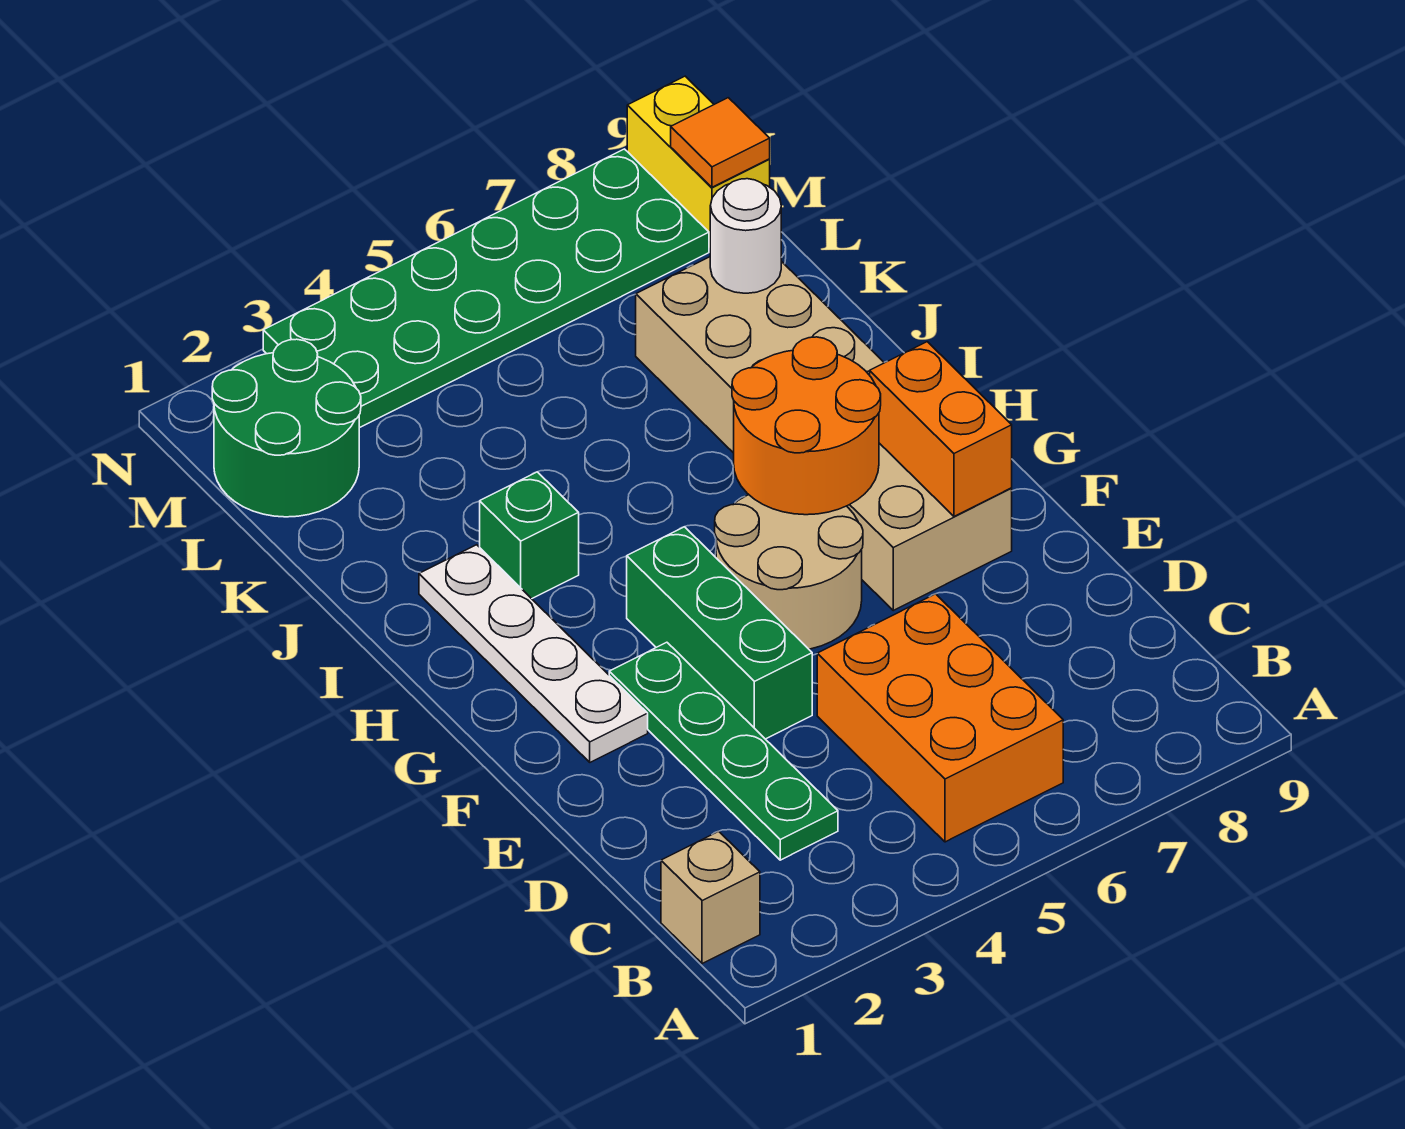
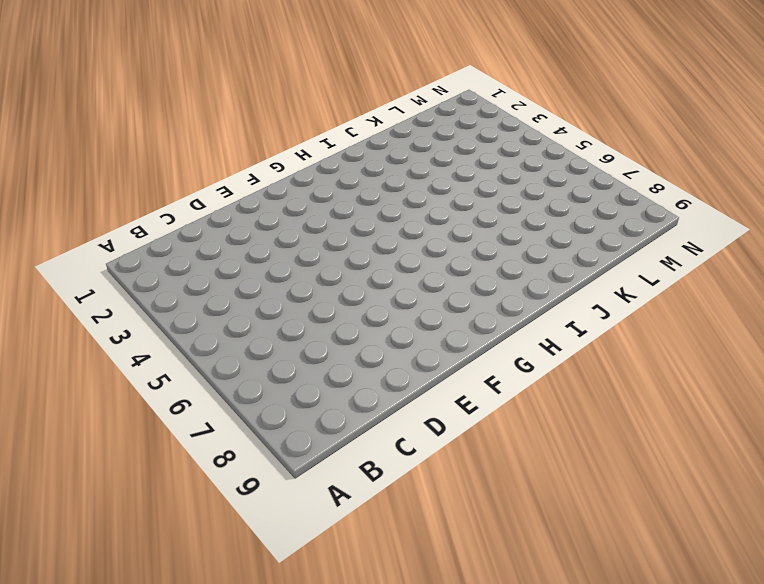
none -> tan brick B1 level 1
none -> orange brick B5:D6 level 1
none -> green plate C3:F3 level 1

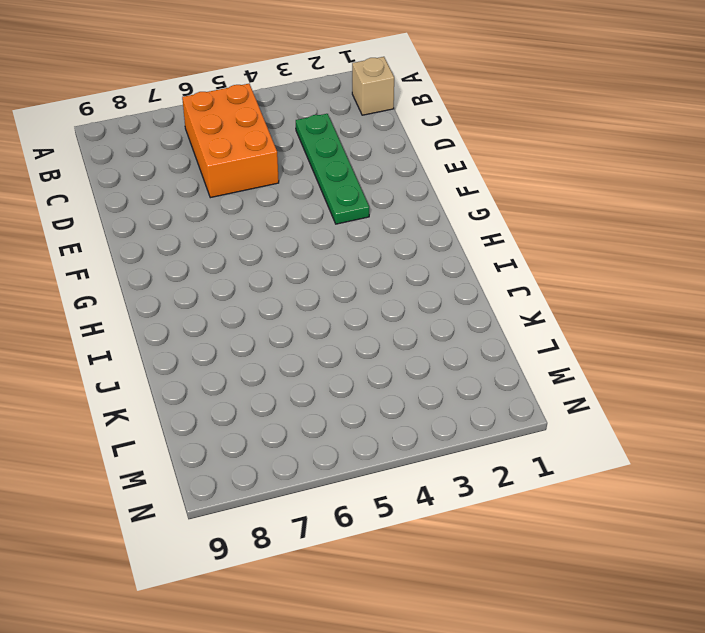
none -> green brick E4:G4 level 1
none -> white plate F2:I2 level 1
none -> tan round brick F5:G6 level 1

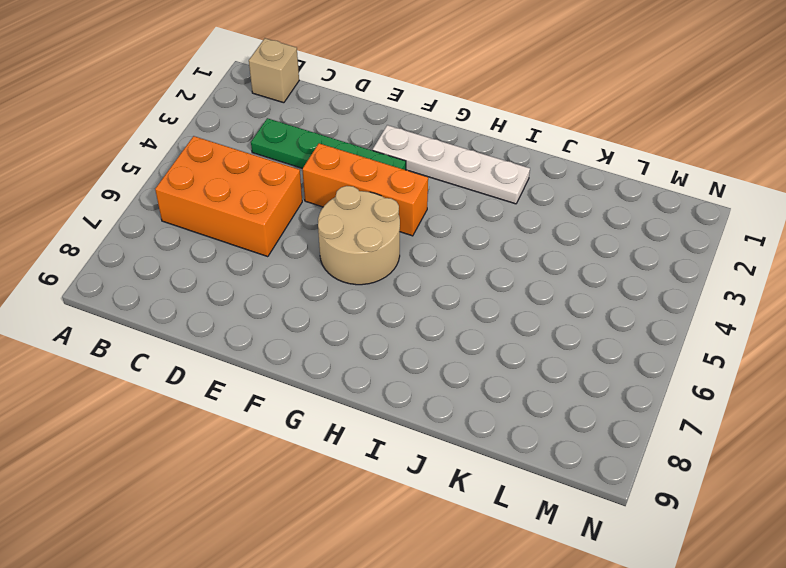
orange brick E4:G4 level 1 -> green brick E4:G4 level 1
none -> tan brick F7:K8 level 1
none -> green brick I3 level 1
none -> green round brick L1:M2 level 1

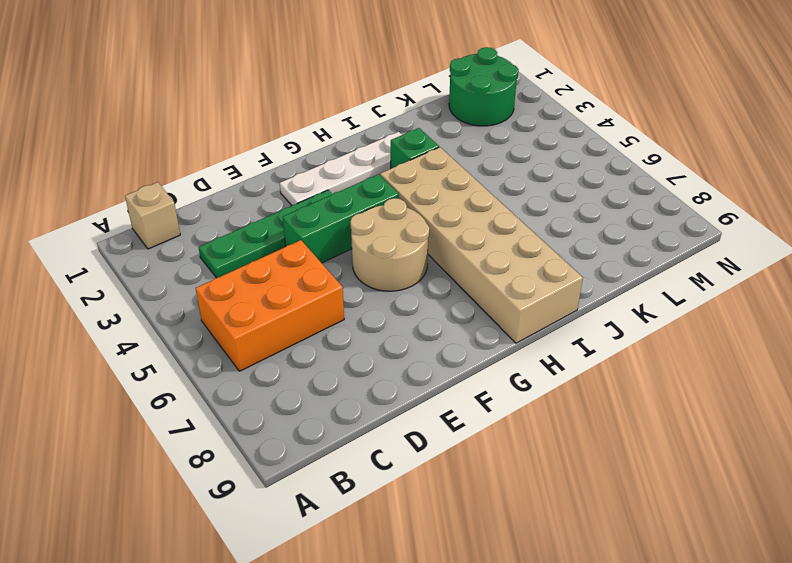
tan brick H4:I9 level 1 -> tan brick F7:K8 level 1
none -> green plate M3:N8 level 1
none -> yellow brick M9:N9 level 1
none -> orange brick F8:G8 level 2

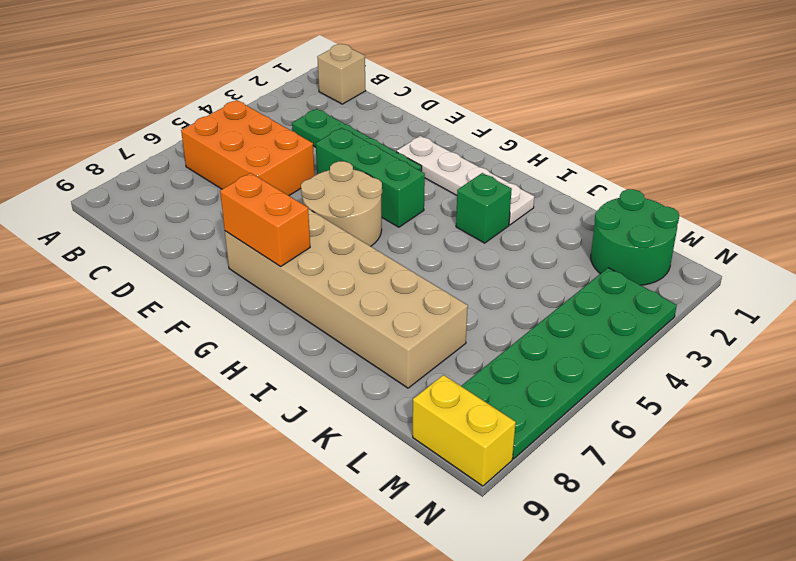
none -> orange round brick G6:H7 level 2
none -> white round brick K8 level 2
none -> orange tile M9 level 2

